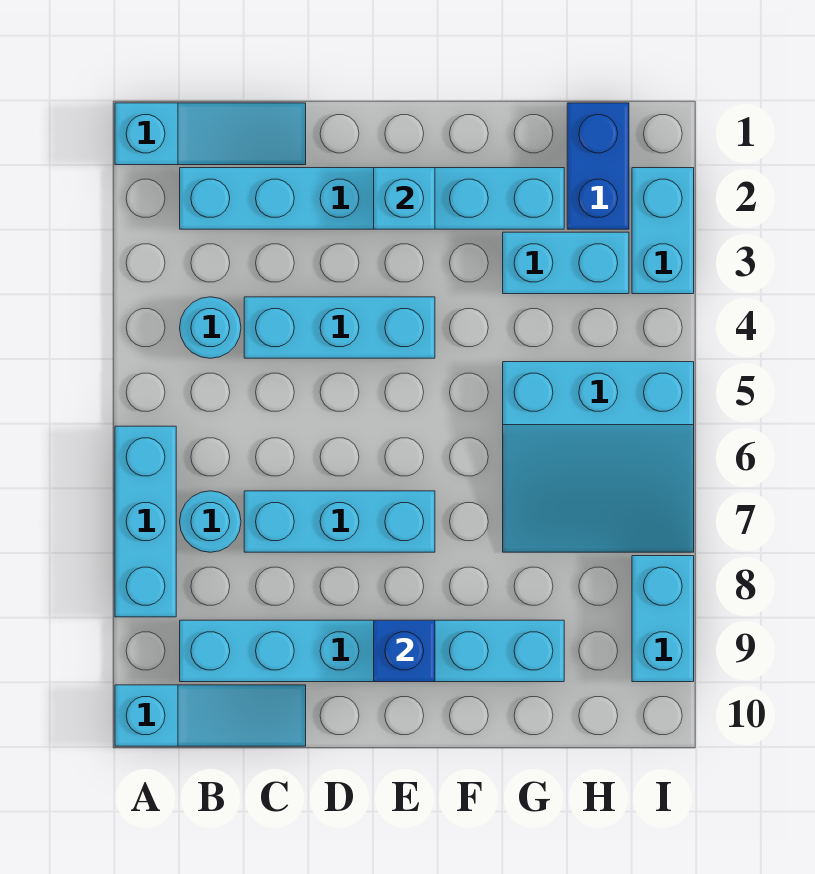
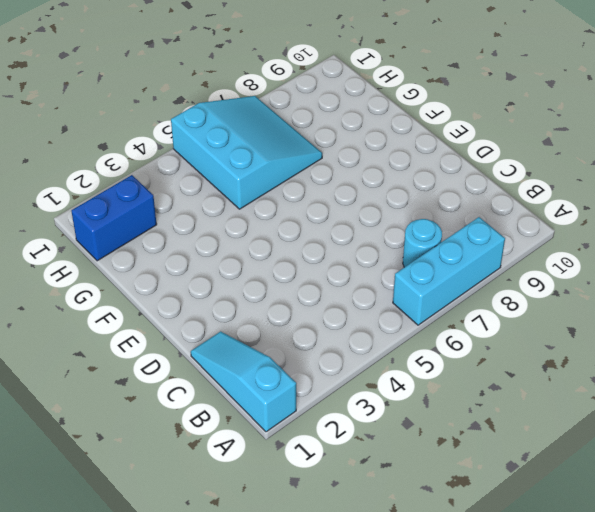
none -> cyan slope A10:C10 level 1 top A
none -> cyan brick B2:G2 level 1
none -> cyan round brick B4 level 1

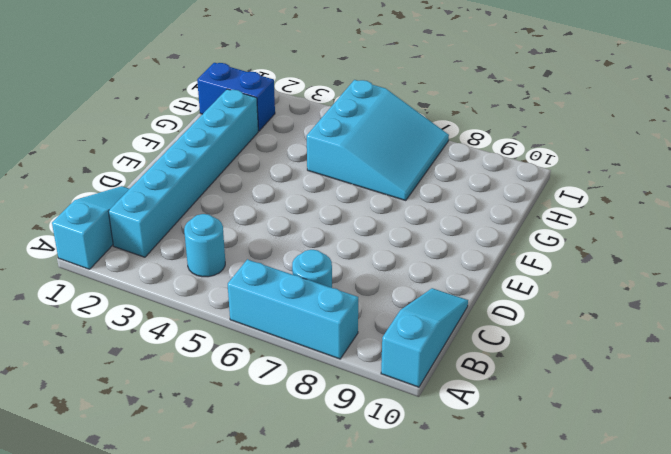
none -> cyan brick B9:G9 level 1
none -> cyan brick C4:E4 level 1
none -> cyan brick C7:E7 level 1

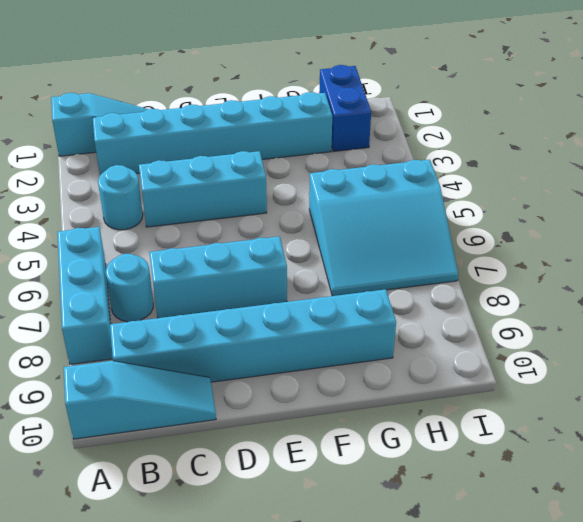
none -> cyan brick G3:H3 level 1
none -> cyan brick I2:I3 level 1
none -> cyan brick I8:I9 level 1

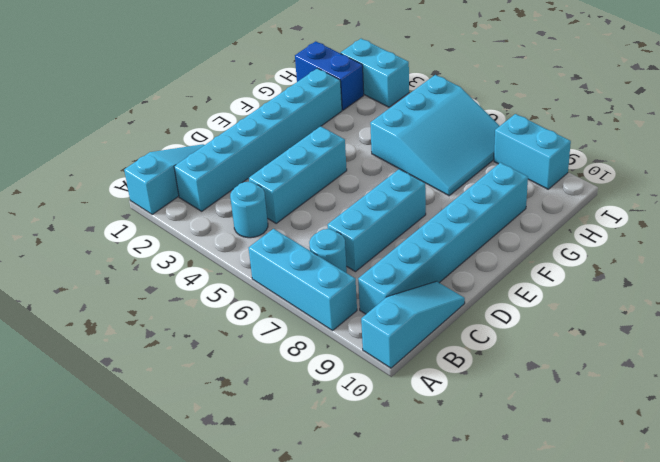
none -> cyan brick G3:H3 level 1
none -> cyan brick E2 level 2
none -> blue brick E9 level 2

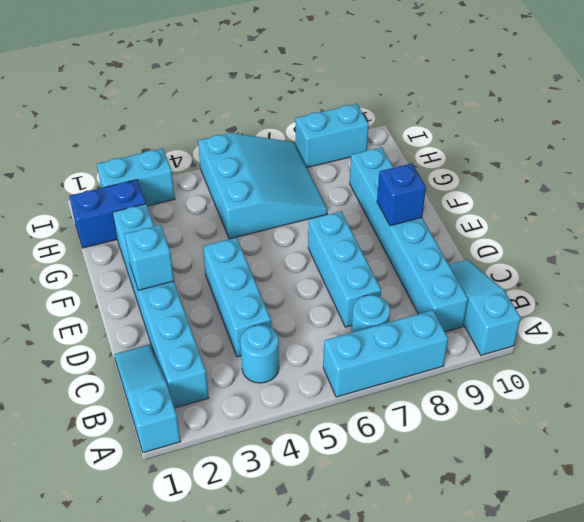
none -> cyan brick G3:H3 level 1

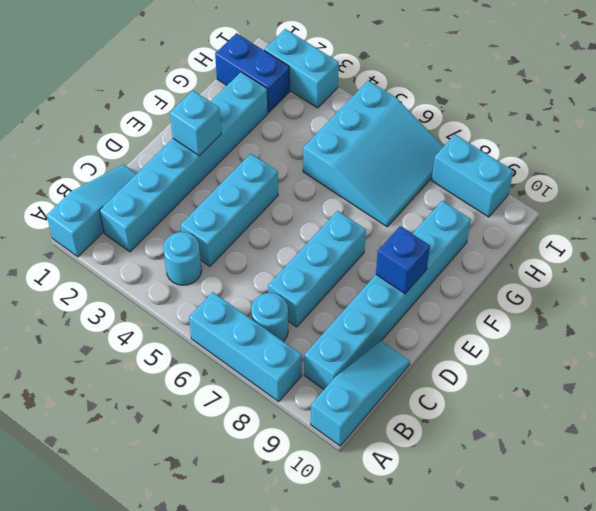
none -> cyan brick G3:H3 level 1

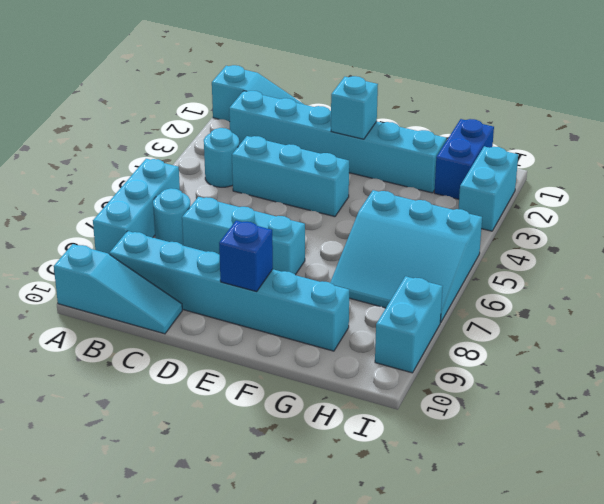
none -> cyan brick G3:H3 level 1

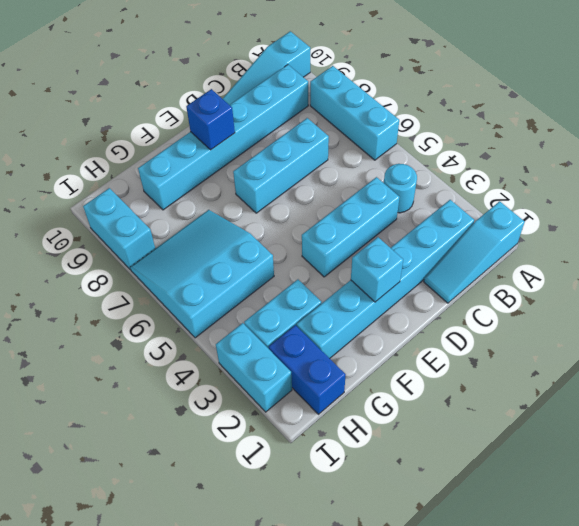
none -> cyan round brick B7 level 1

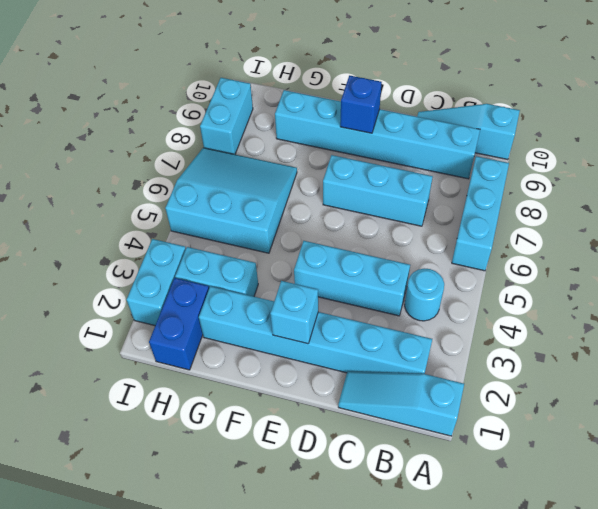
none -> cyan round brick B7 level 1

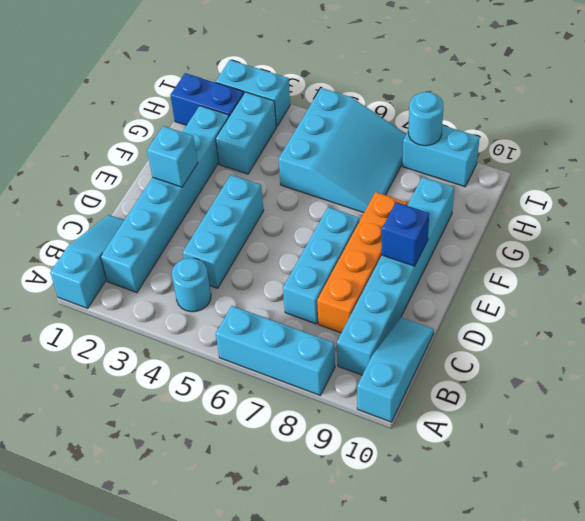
orange brick C8:F8 level 1 -> none
cyan round brick I8 level 2 -> cyan round brick B7 level 1

